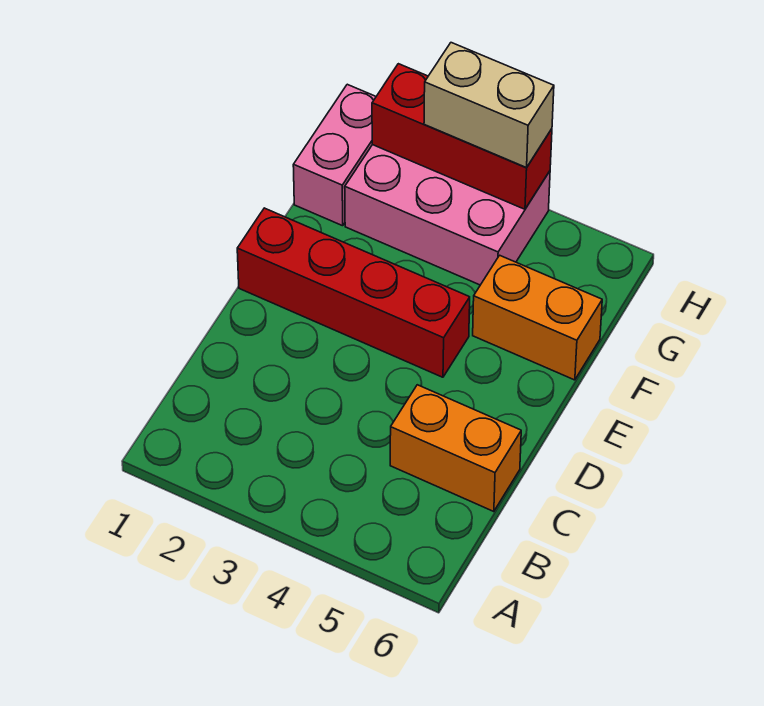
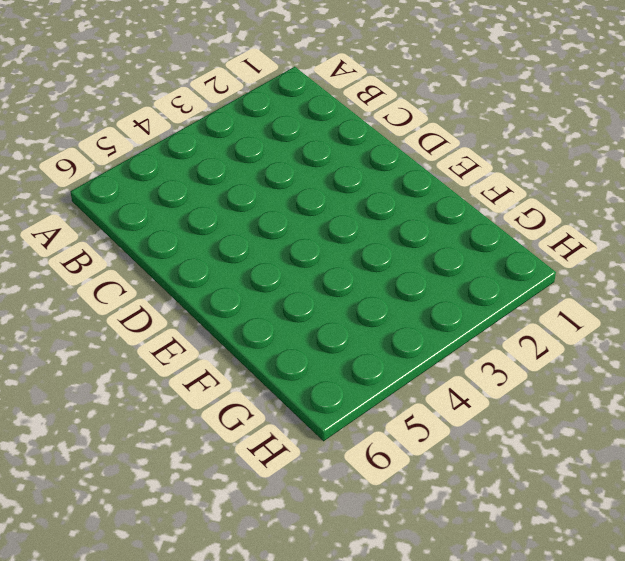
none -> orange brick C5:C6 level 1
none -> red brick E1:E4 level 1

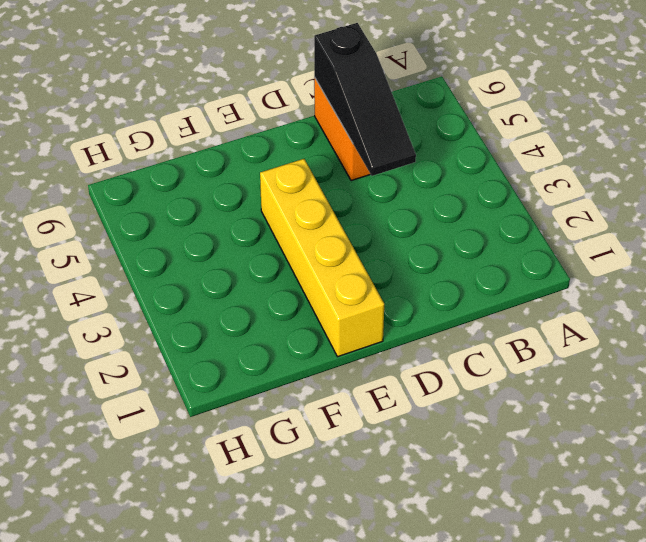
black slope C4:C6 level 2 top 6 -> none
yellow brick E1:E4 level 1 -> red brick E1:E4 level 1
none -> orange brick F5:F6 level 1
none -> pink brick G1:H1 level 1

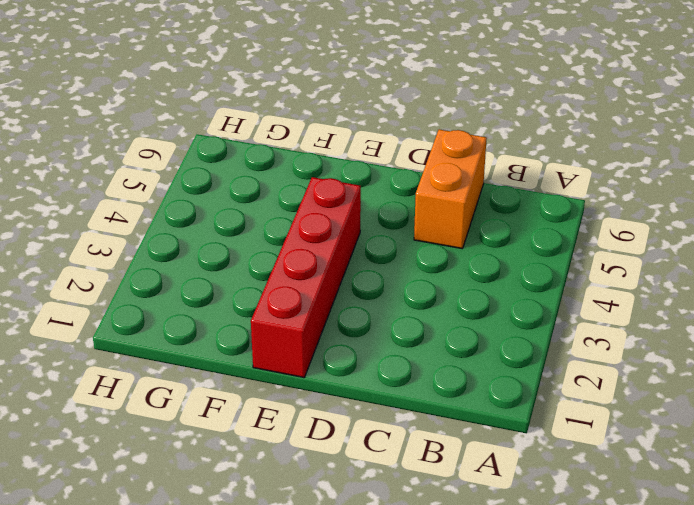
none -> orange brick F5:F6 level 1
none -> pink brick G1:H1 level 1

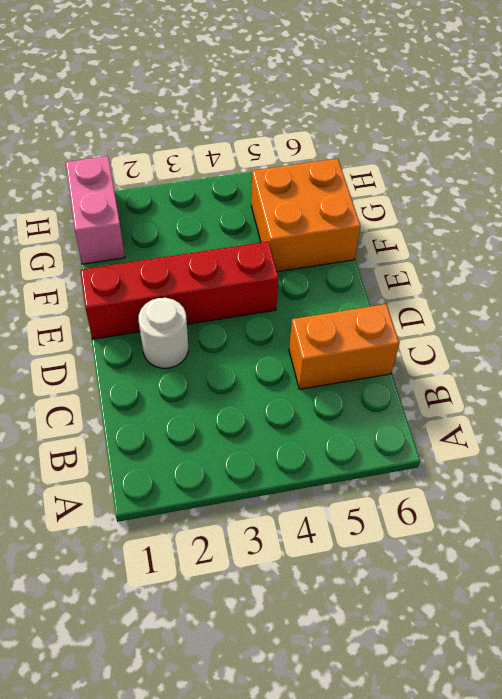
white round brick D2 level 1 -> none
orange brick F5:G6 level 1 -> orange brick F5:F6 level 1
none -> pink brick G2:H4 level 1
none -> red brick H2:H4 level 2

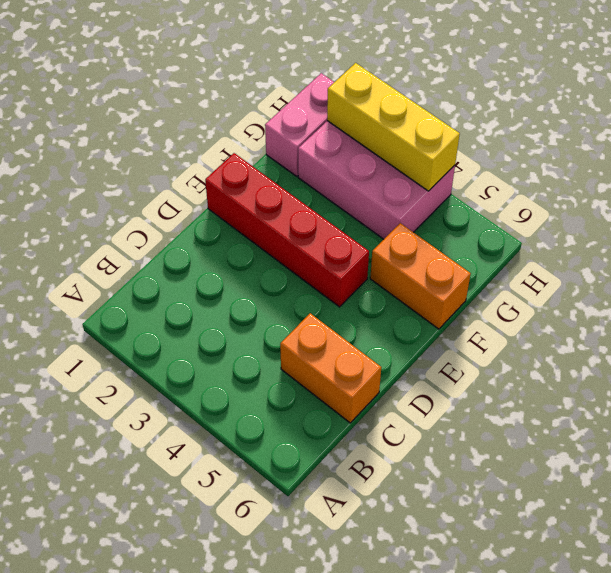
yellow brick H2:H4 level 2 -> red brick H2:H4 level 2
none -> tan brick H3:H4 level 3

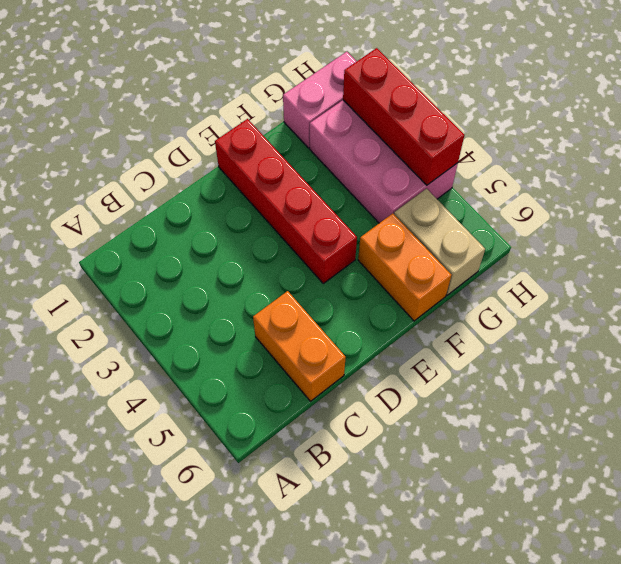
tan brick G5:G6 level 1 -> tan brick H3:H4 level 3

